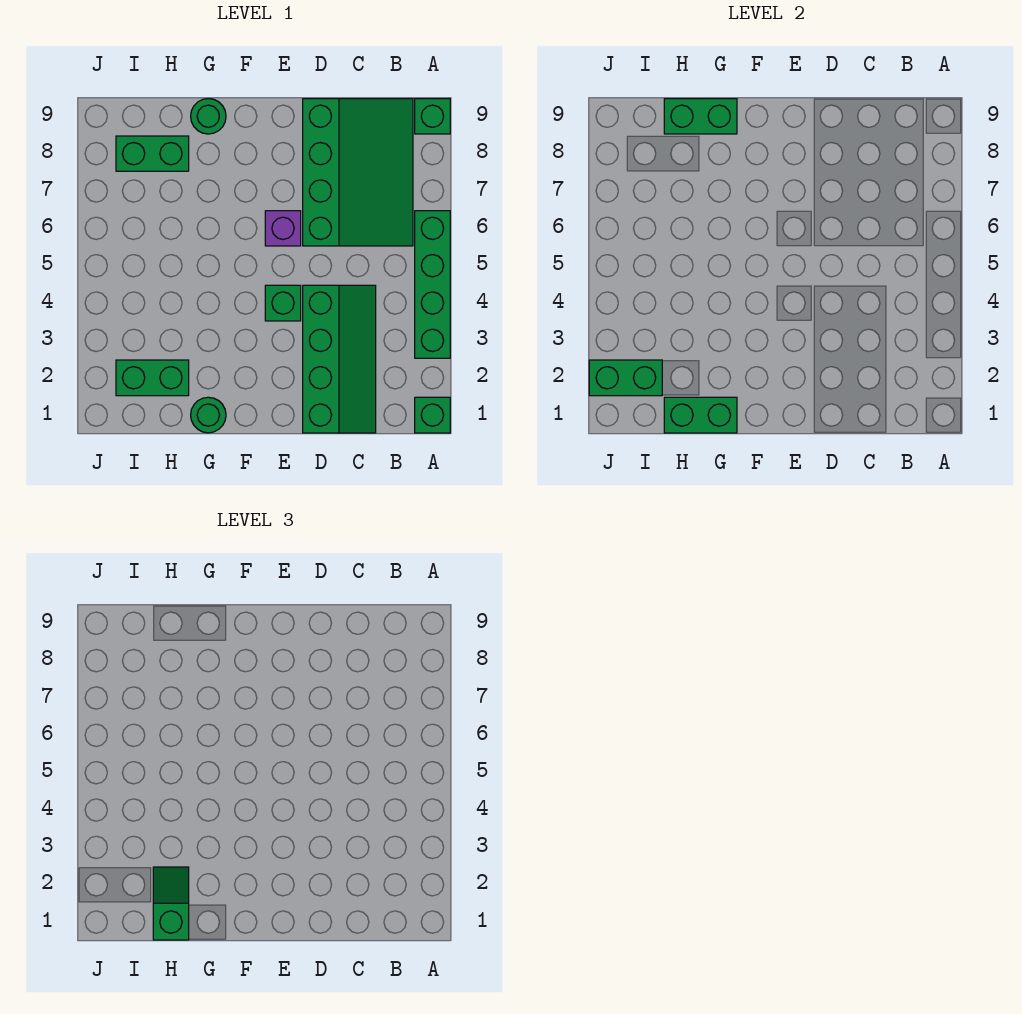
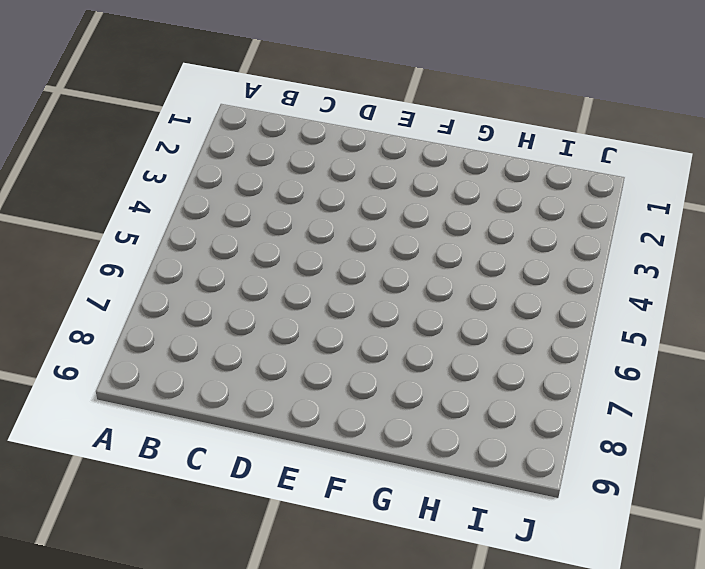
none -> green brick A1 level 1
none -> green brick A3:A6 level 1
none -> green brick A9 level 1

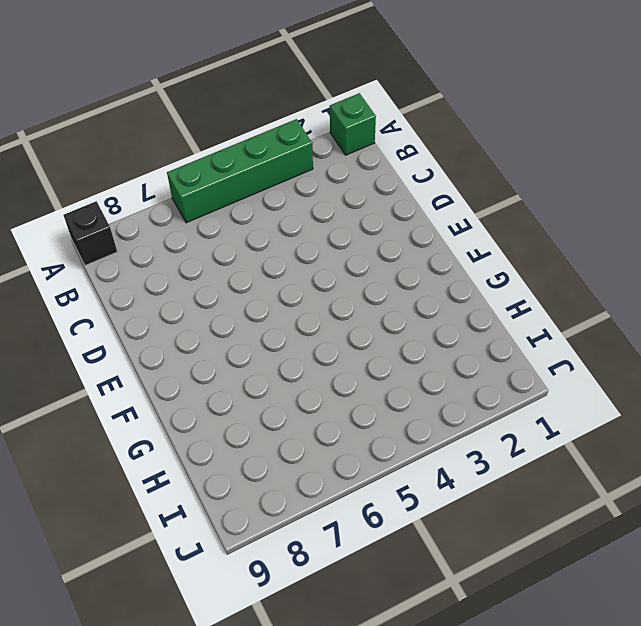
black brick A9 level 1 -> green brick A9 level 1
none -> green slope B6:D9 level 1 top D
none -> green slope C1:D4 level 1 top D
none -> green brick E4 level 1

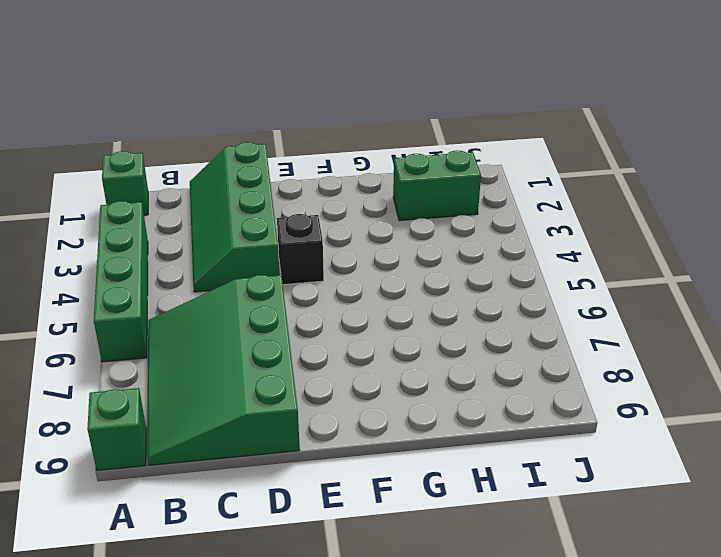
black brick E4 level 1 -> green brick E4 level 1
none -> purple brick E6 level 1
none -> green round brick G1 level 1
none -> green round brick G9 level 1

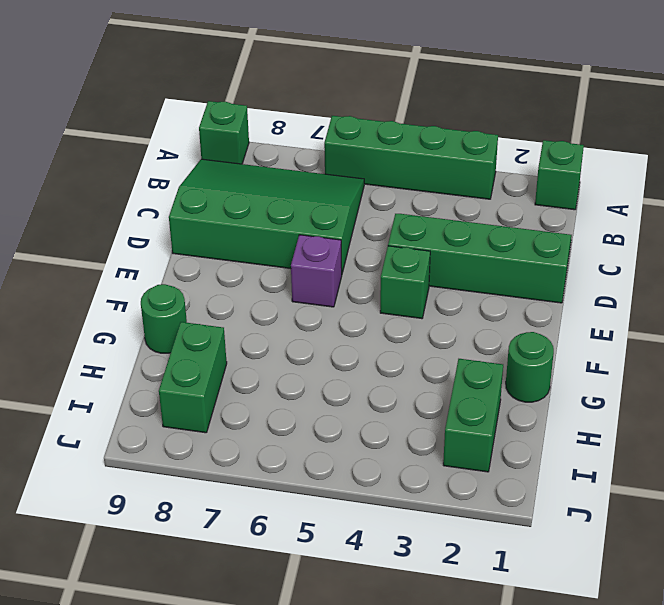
none -> green brick G1:H1 level 2
none -> green brick G9:H9 level 2
none -> green brick I2:J2 level 2

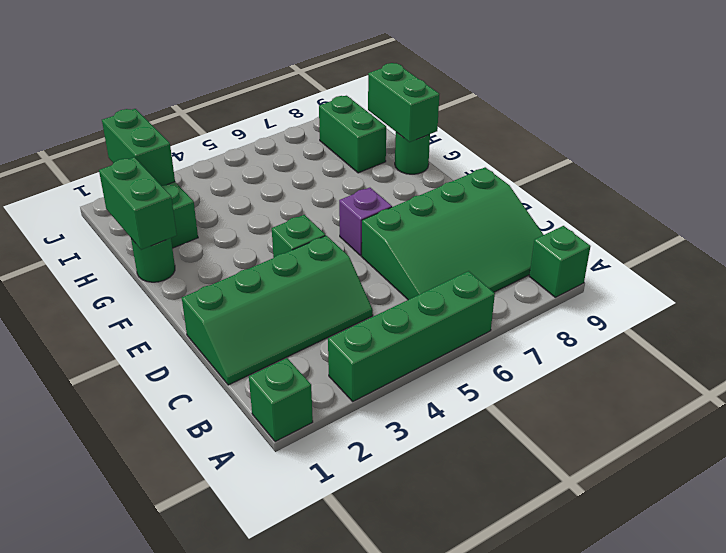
none -> green slope H1:H2 level 3 top 1

